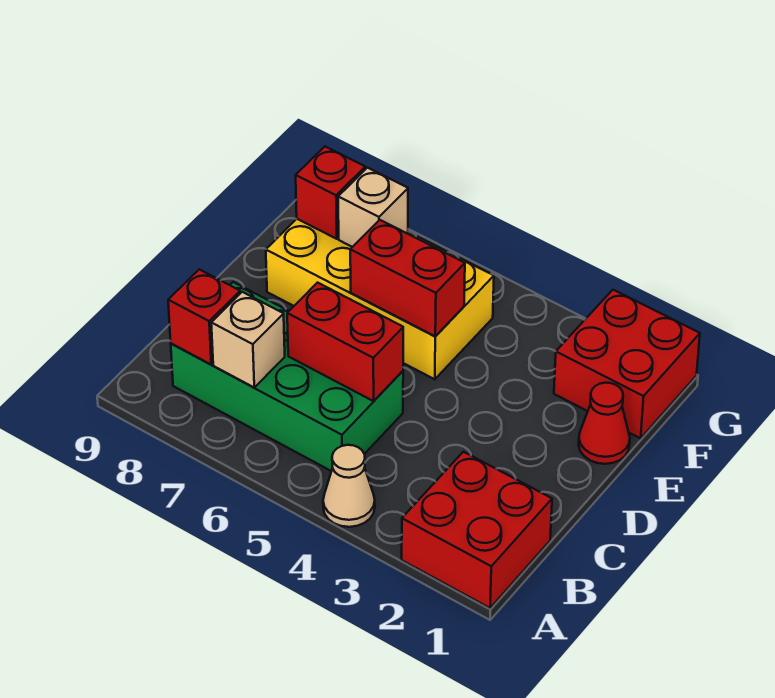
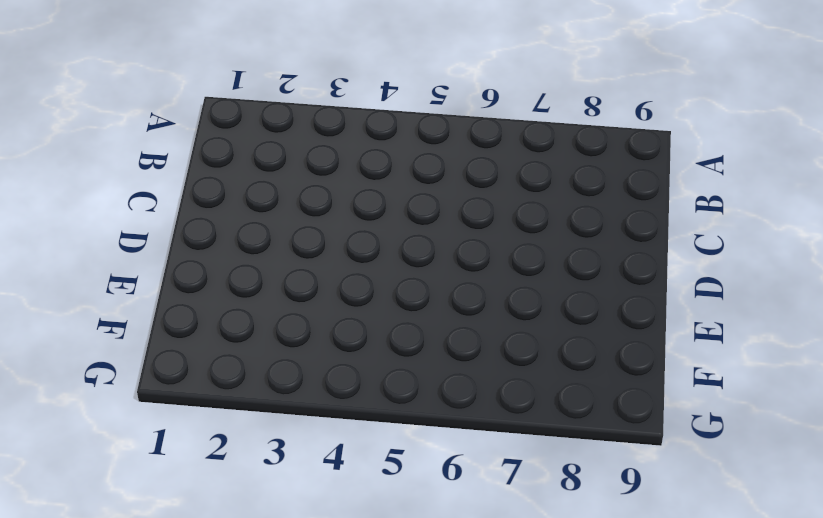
none -> red brick A1:B2 level 1
none -> tan cone A4 level 1
none -> green brick B5:C8 level 1

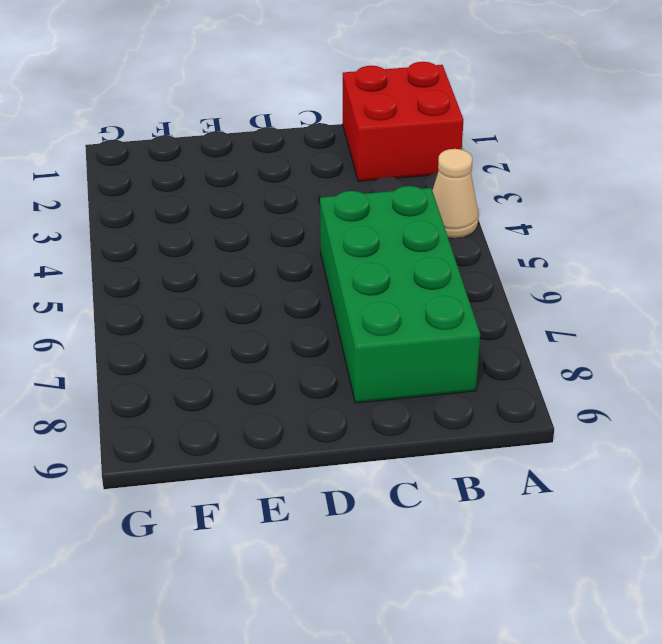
none -> red cone E1 level 1
none -> yellow brick E5:F8 level 1
none -> red brick F1:G2 level 1

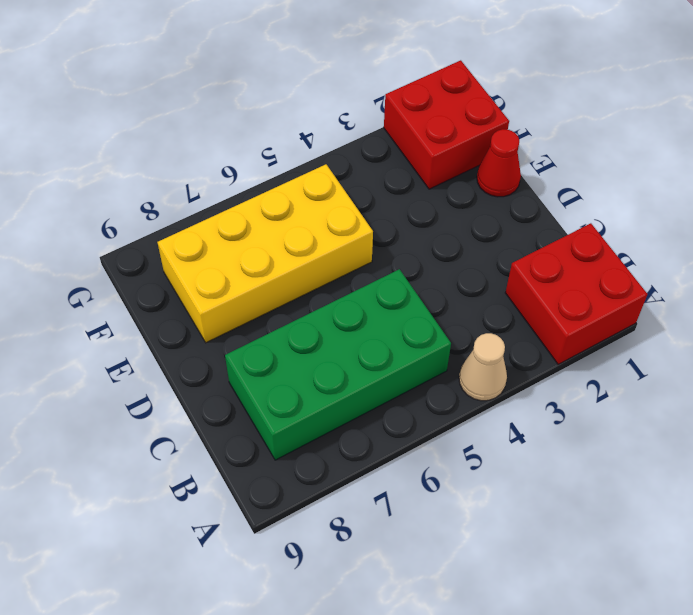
none -> tan brick B7 level 2
none -> red brick B8 level 2
none -> red brick C5:C6 level 2

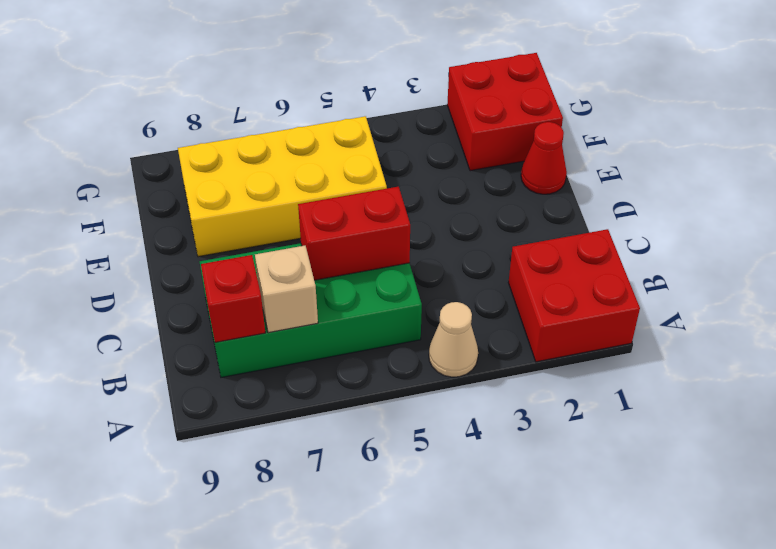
none -> red brick E5:E6 level 2
none -> tan brick F7 level 2
none -> red brick F8 level 2

